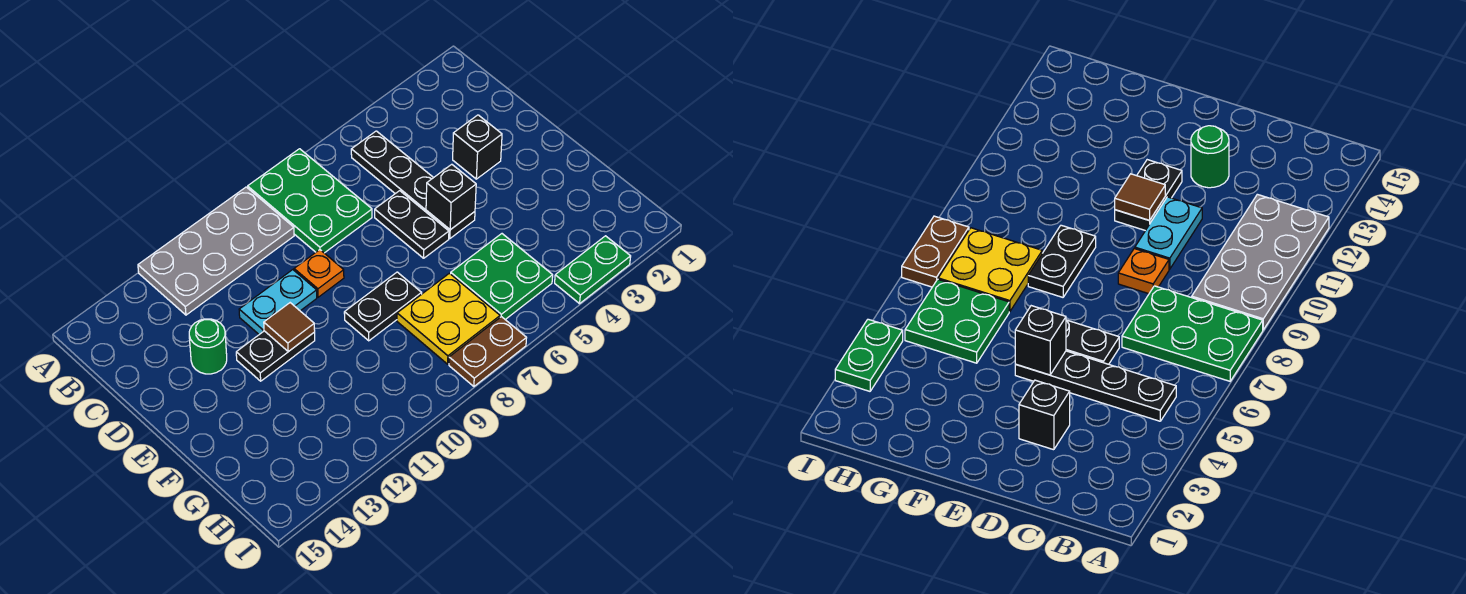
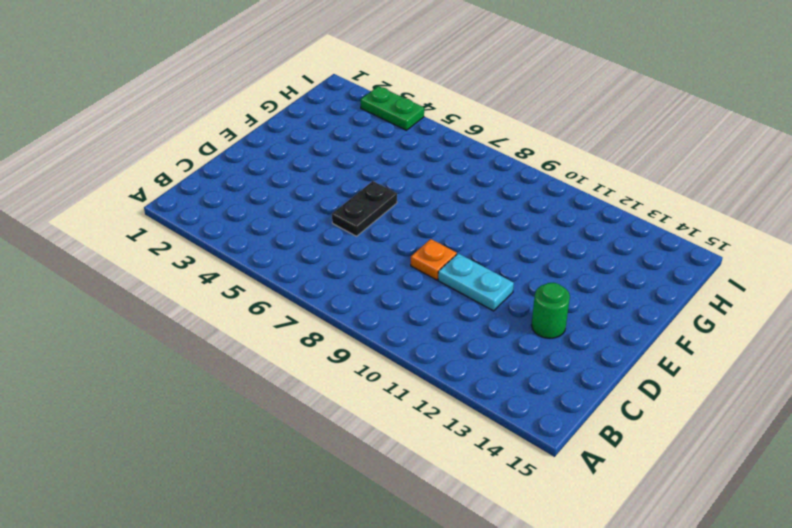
none -> green plate A7:C8 level 1
none -> grey plate A9:B12 level 1
none -> black plate B5:E5 level 1

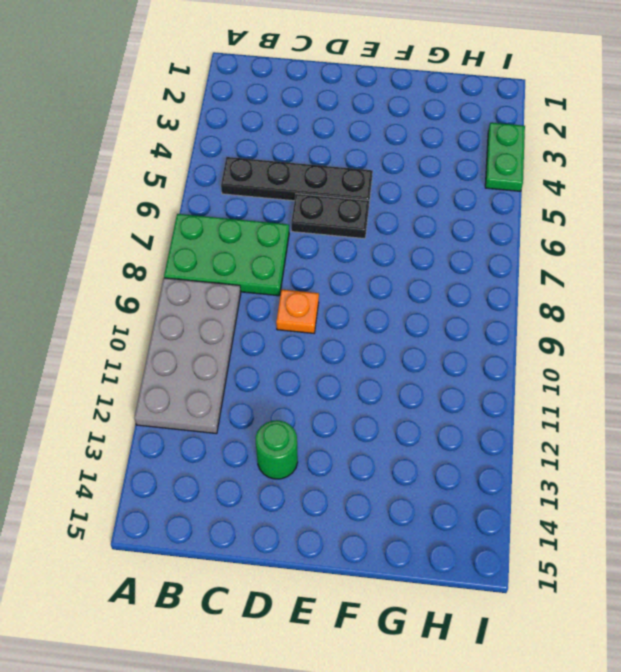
none -> black brick D3 level 1
none -> cyan plate D10:D11 level 1
none -> black plate E11:E12 level 1

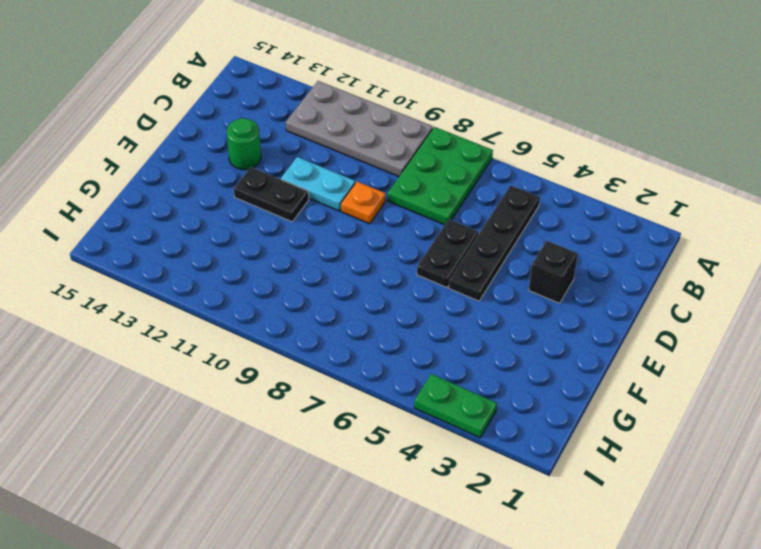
none -> black plate F8:F9 level 1
none -> green plate G5:H6 level 1
none -> yellow plate G7:H8 level 1

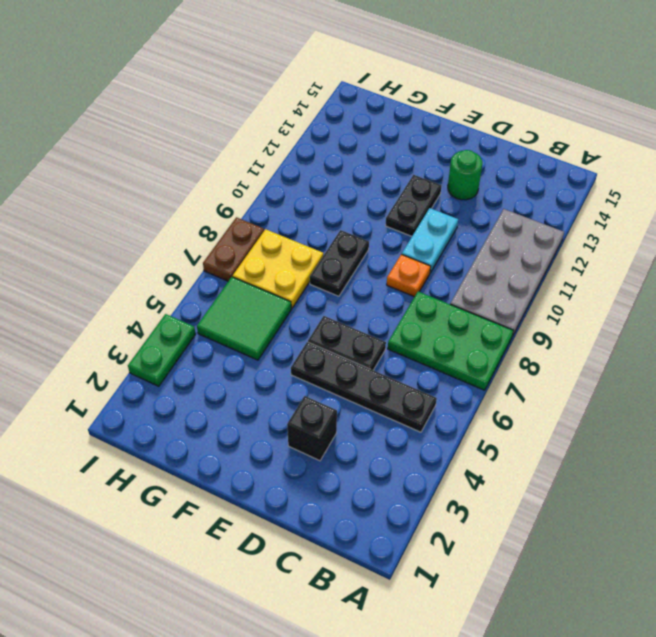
green tile G5:H6 level 1 -> green plate G5:H6 level 1
none -> black brick E5 level 2
none -> brown tile E11 level 2

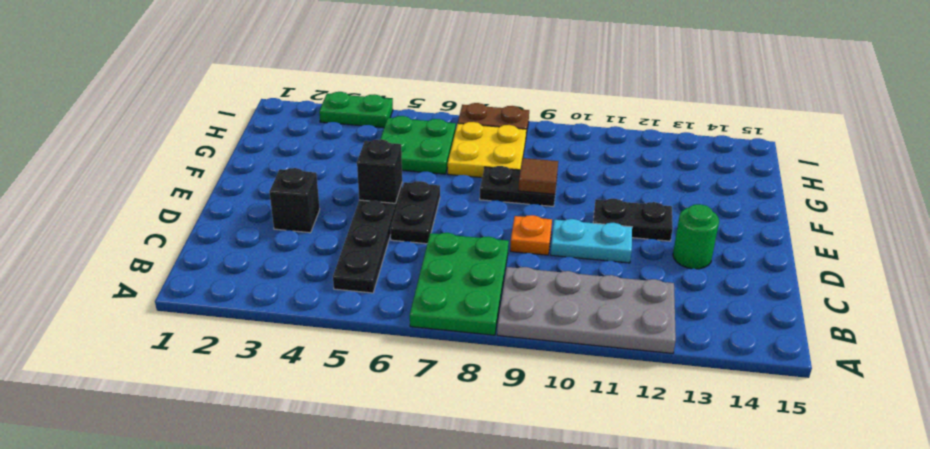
brown tile F9 level 2 -> brown tile E11 level 2

